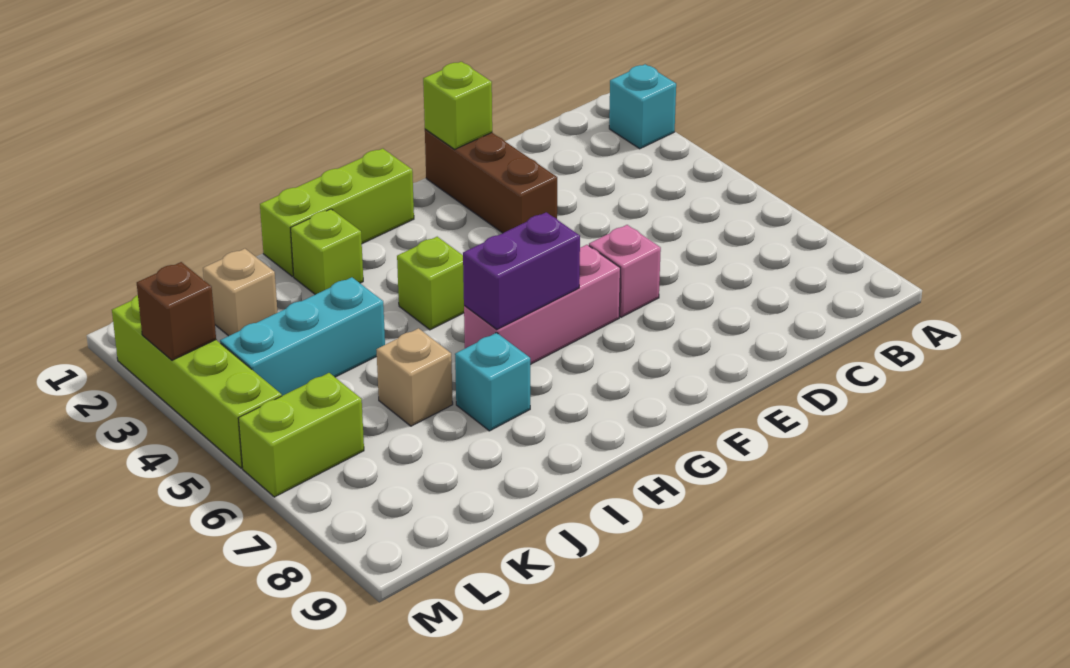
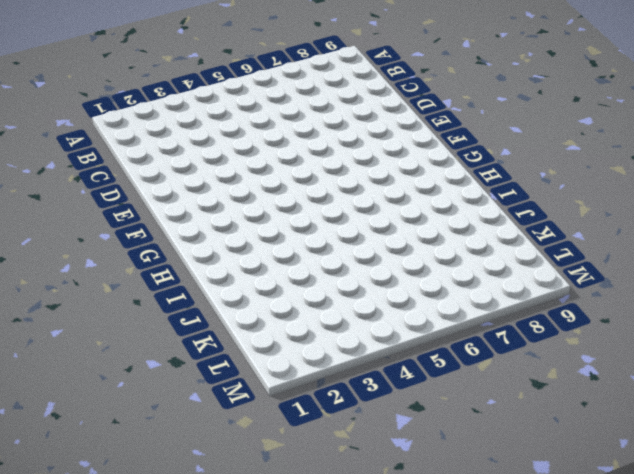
none -> cyan brick A2 level 1
none -> brown brick E1:E3 level 1
none -> pink brick E6 level 1

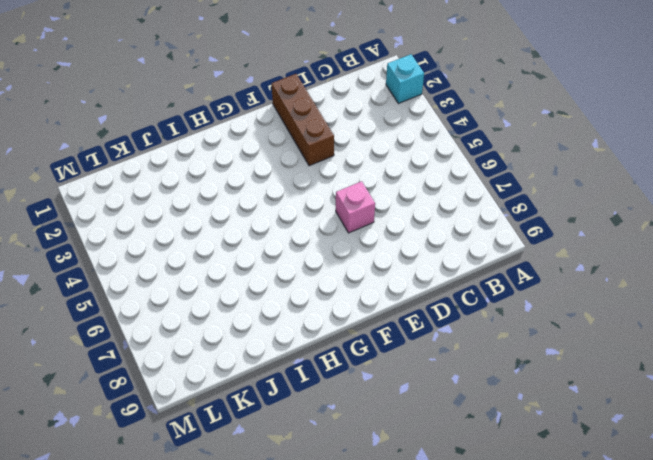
none -> pink brick F6:H6 level 1
none -> lime brick G1:I1 level 1
none -> lime brick H4 level 1

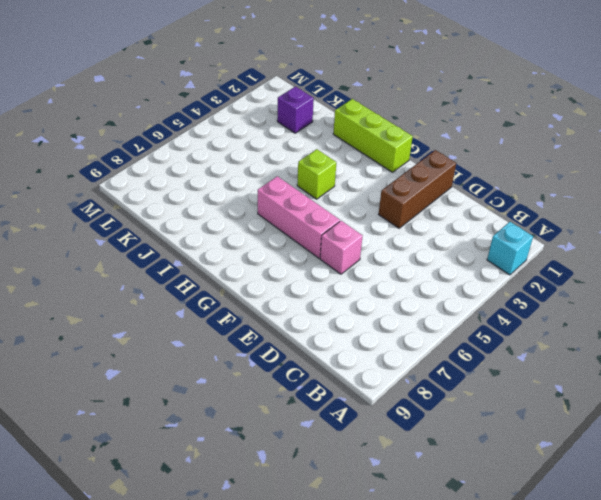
purple brick K2 level 1 -> tan brick K2 level 1
none -> lime brick I2 level 1
none -> cyan brick I7 level 1
none -> cyan brick J4:L4 level 1

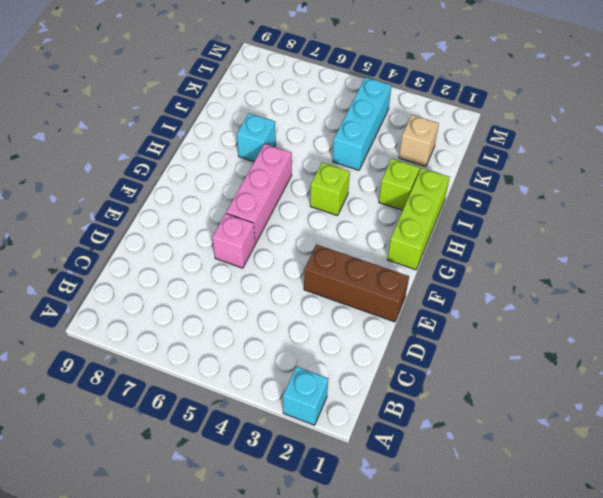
none -> tan brick J6 level 1
none -> lime brick L6:M6 level 1
none -> lime brick M2:M5 level 1

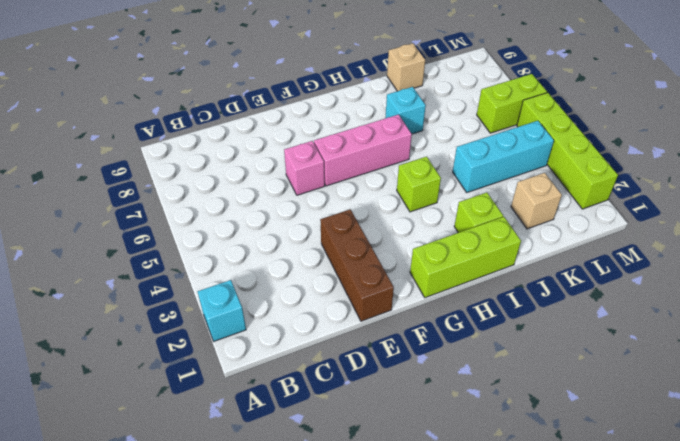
tan brick J9 level 1 -> tan brick J6 level 1
none -> lime brick E1 level 2
none -> purple brick G6:H6 level 2
none -> brown brick M3 level 2

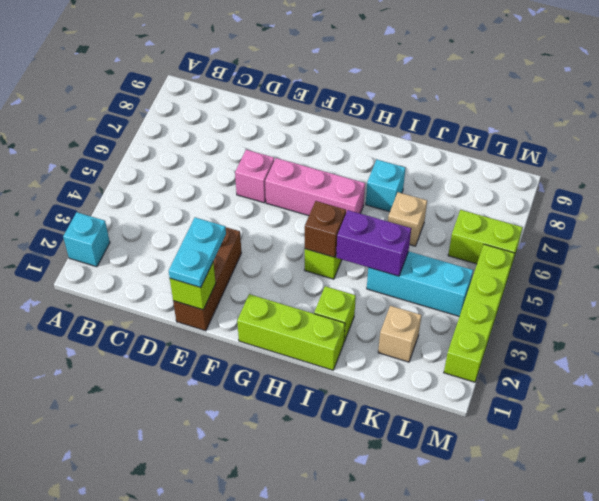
cyan plate E1:E2 level 3 -> none
brown brick H4 level 2 -> brown brick M3 level 2
purple brick I4:J4 level 2 -> purple brick G6:H6 level 2

